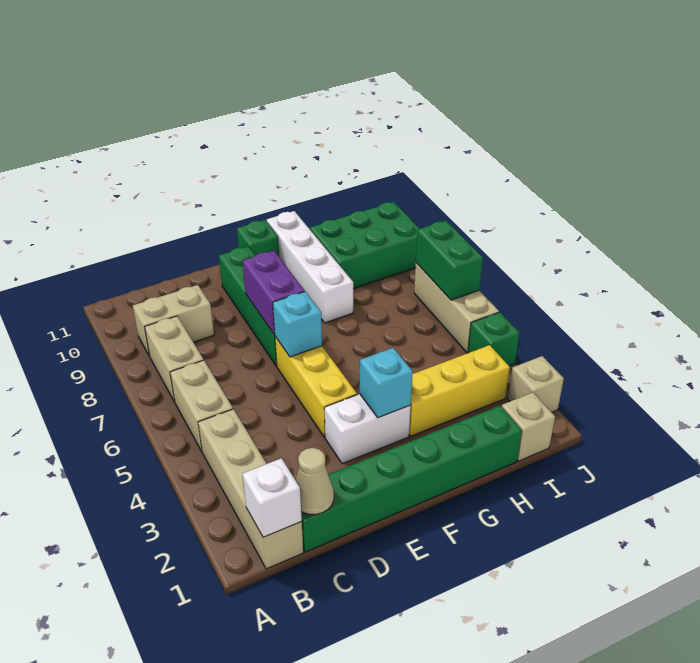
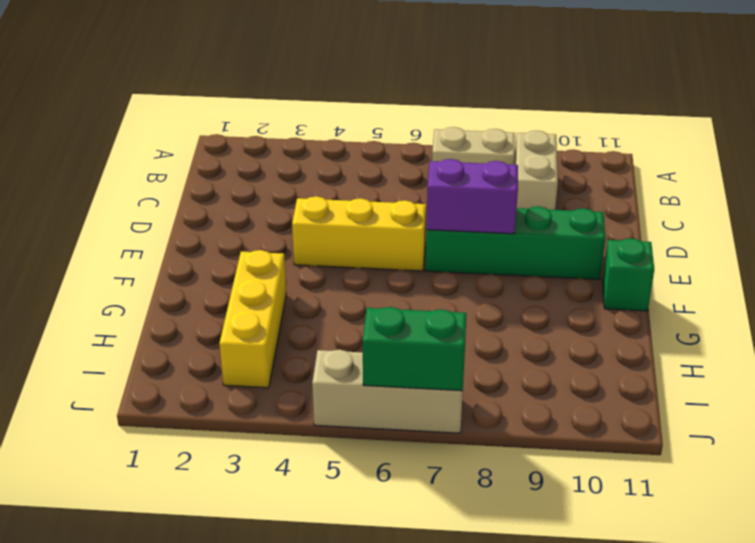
none -> tan brick B1:B4 level 1
none -> tan brick B5:B6 level 1
none -> green brick C1:H1 level 1

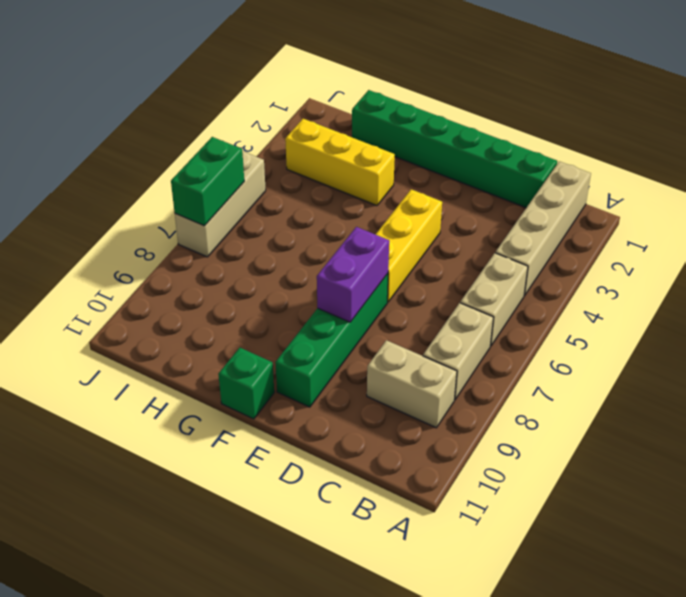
none -> white brick E3:F3 level 1
none -> white brick G8:G11 level 1
none -> green brick H9:J10 level 1

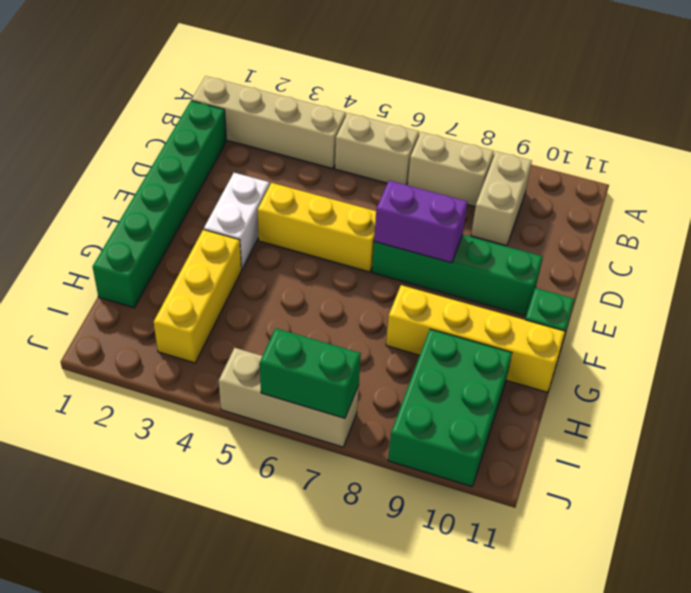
yellow brick G8:G11 level 1 -> white brick G8:G11 level 1
none -> tan brick I1 level 1
none -> tan brick J2 level 1
none -> green brick J4 level 1

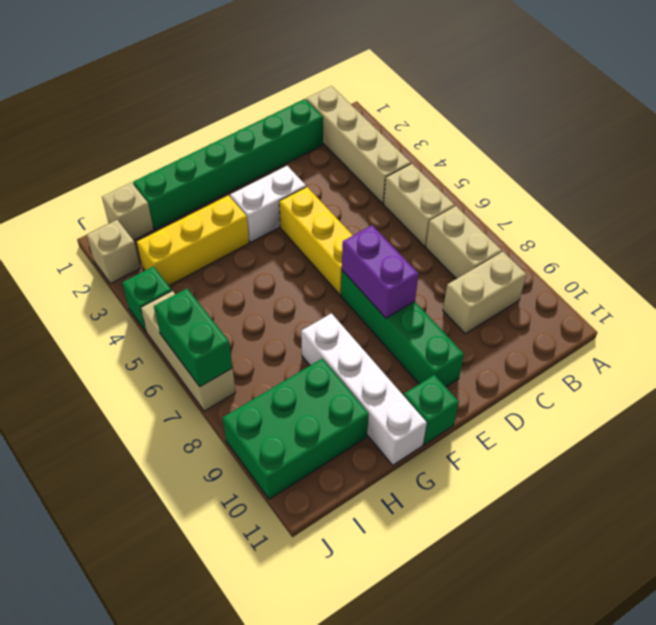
none -> white brick B1 level 2
none -> tan cone C1 level 2
none -> cyan brick E6 level 2

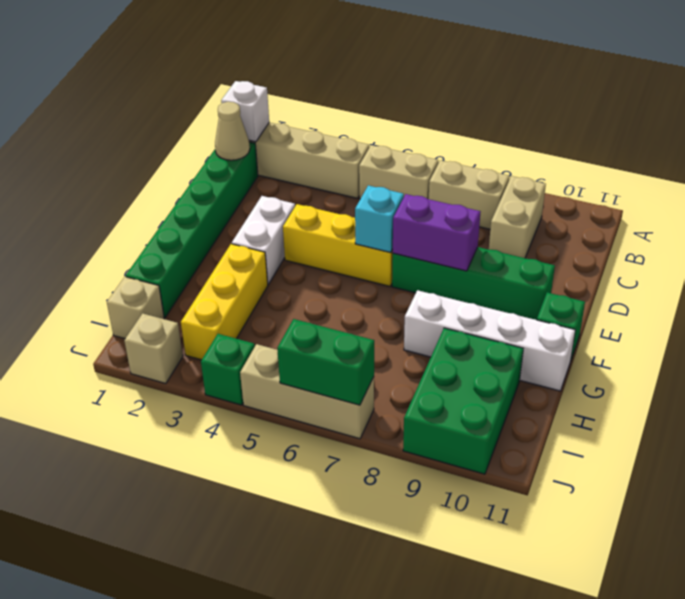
none -> cyan brick F3 level 2

